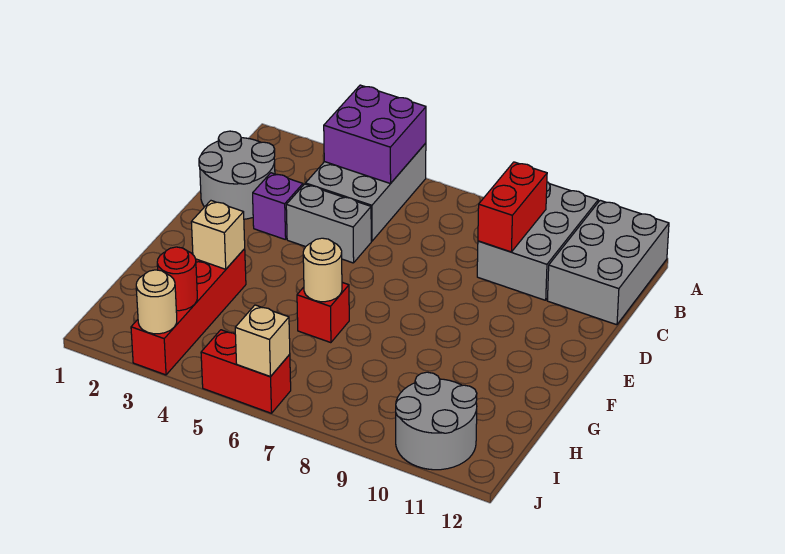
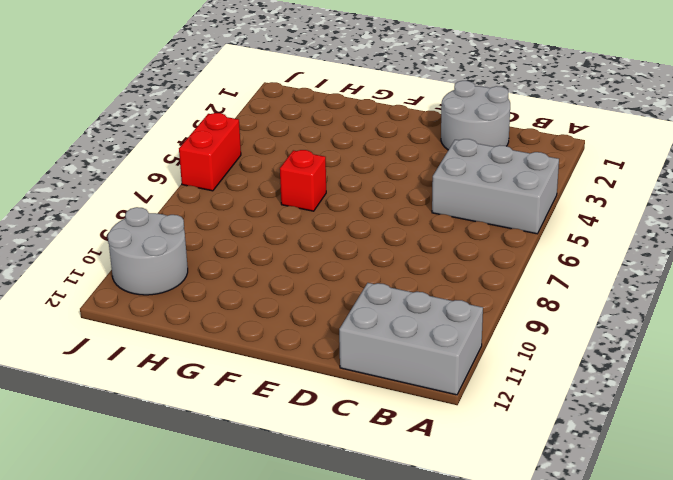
none -> grey brick A9:C10 level 1
none -> purple brick D3 level 1
none -> grey brick D4:D5 level 1

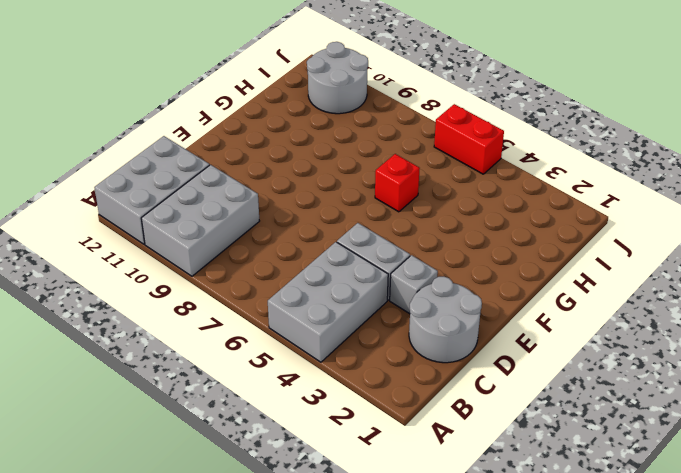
grey brick D3 level 1 -> purple brick D3 level 1
none -> red brick G3:J3 level 1
none -> purple brick A4:B5 level 2
none -> red brick B9:C9 level 2

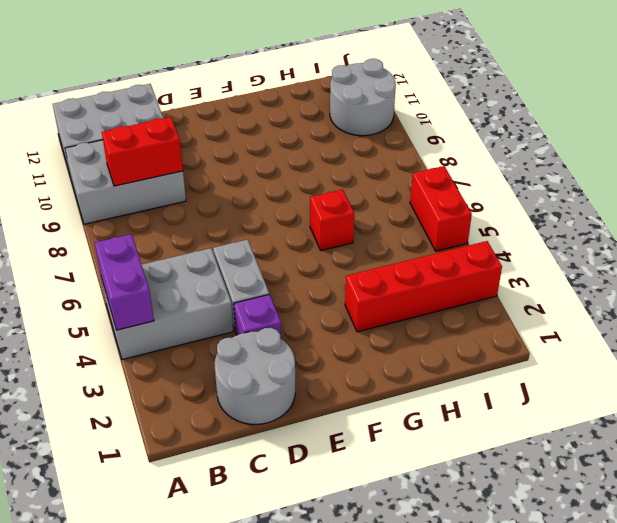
purple brick A4:A5 level 2 -> purple brick A4:B5 level 2
none -> tan brick G3 level 2
none -> tan round brick G6 level 2
none -> red round brick I3 level 2

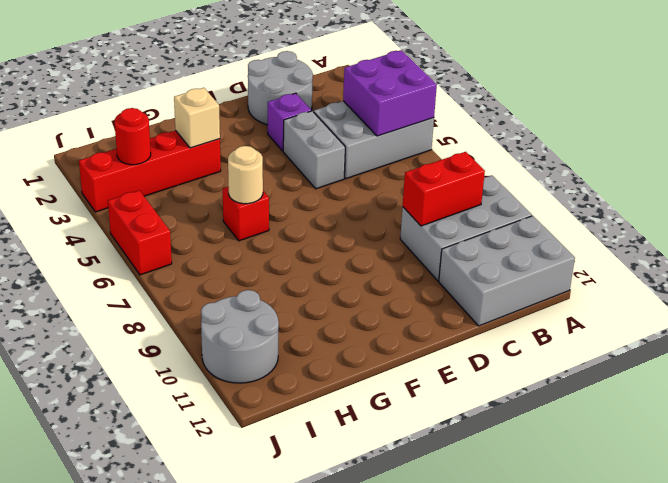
none -> tan round brick J3 level 2
none -> tan brick J6 level 2

